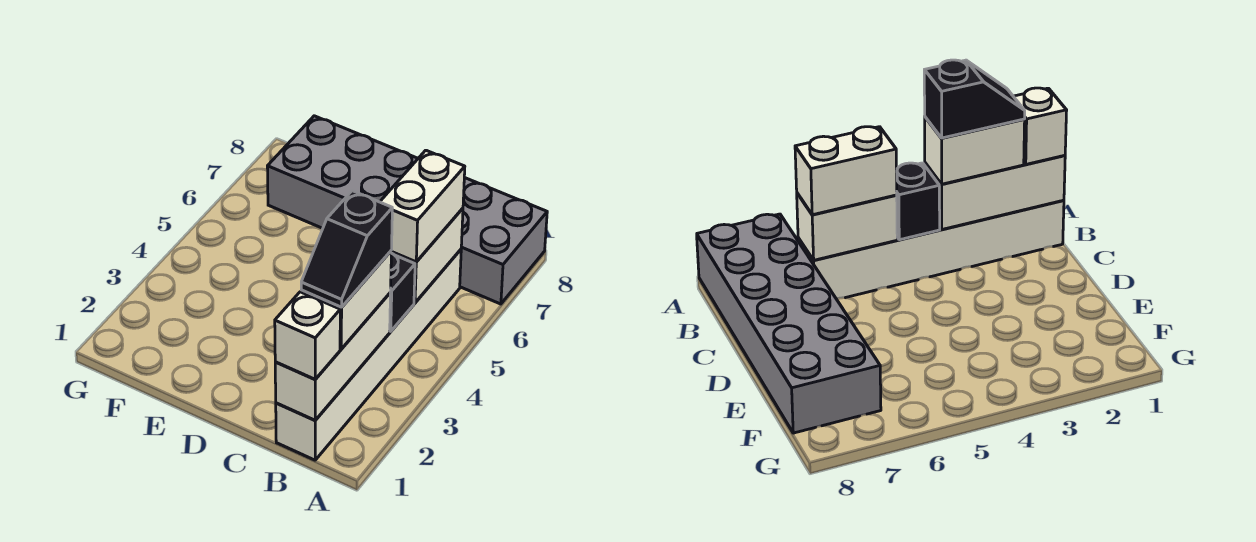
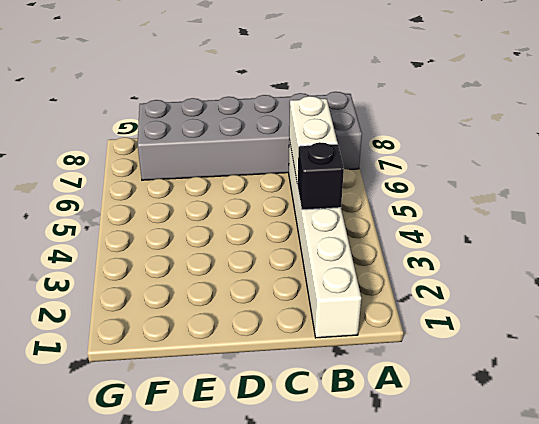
none -> white brick B1:B3 level 2
none -> white brick B1 level 3

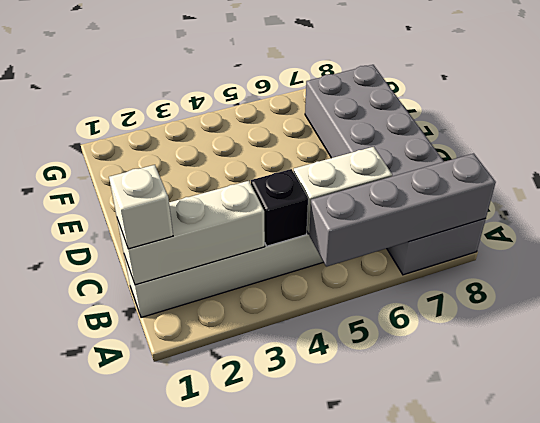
grey brick A5:A8 level 2 -> none
none -> white brick B2:B3 level 3
none -> white brick B5:B6 level 3

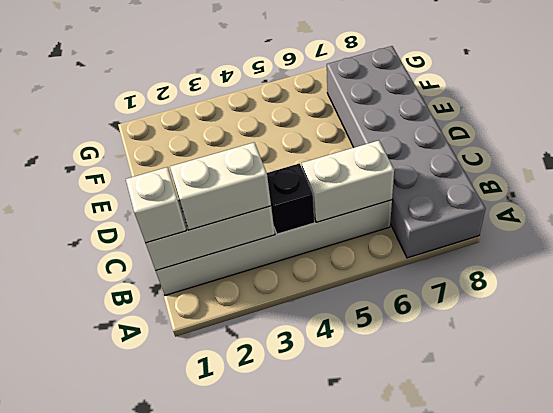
none -> white brick B5:B6 level 3
none -> black slope B2:B3 level 4 top 3

